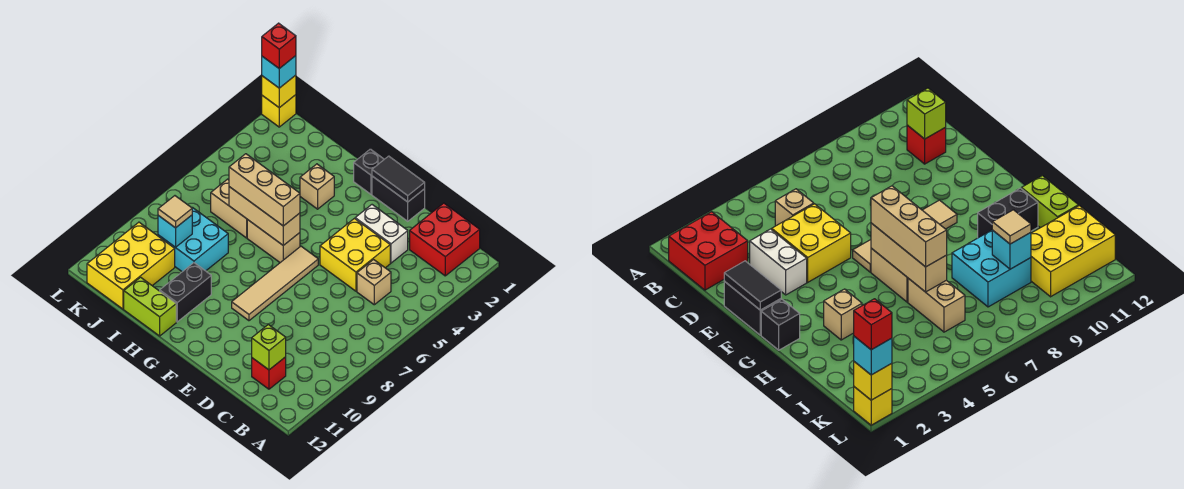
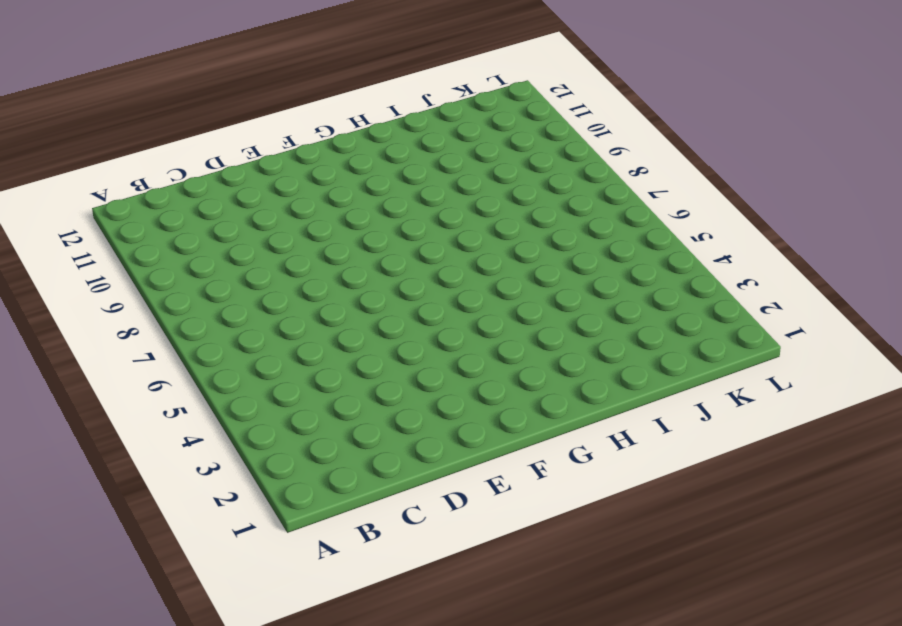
none -> red brick B1:C2 level 1
none -> tan brick C5 level 1
none -> red brick C11 level 1

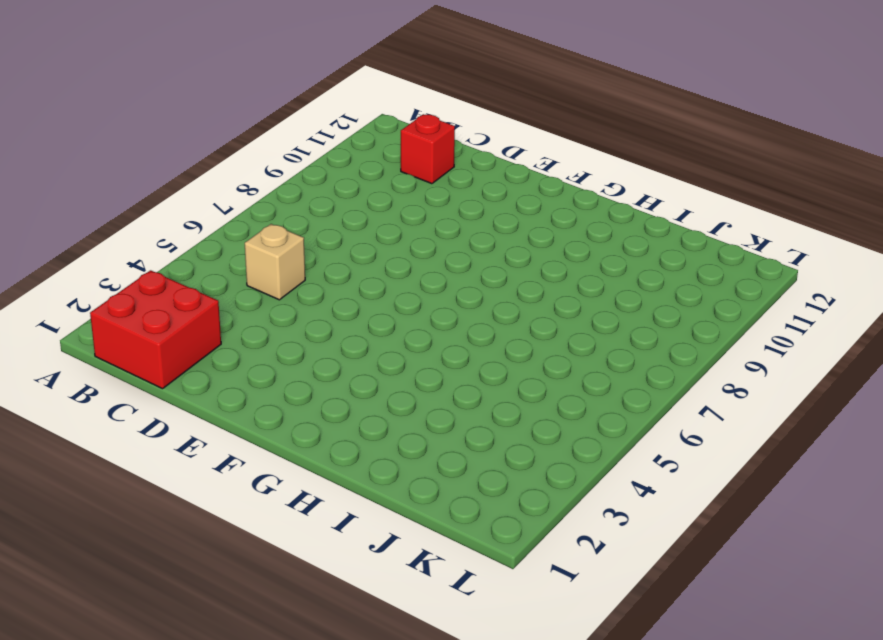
none -> white brick D3:E3 level 1
none -> yellow brick D4:E5 level 1
none -> black brick E1:F1 level 1

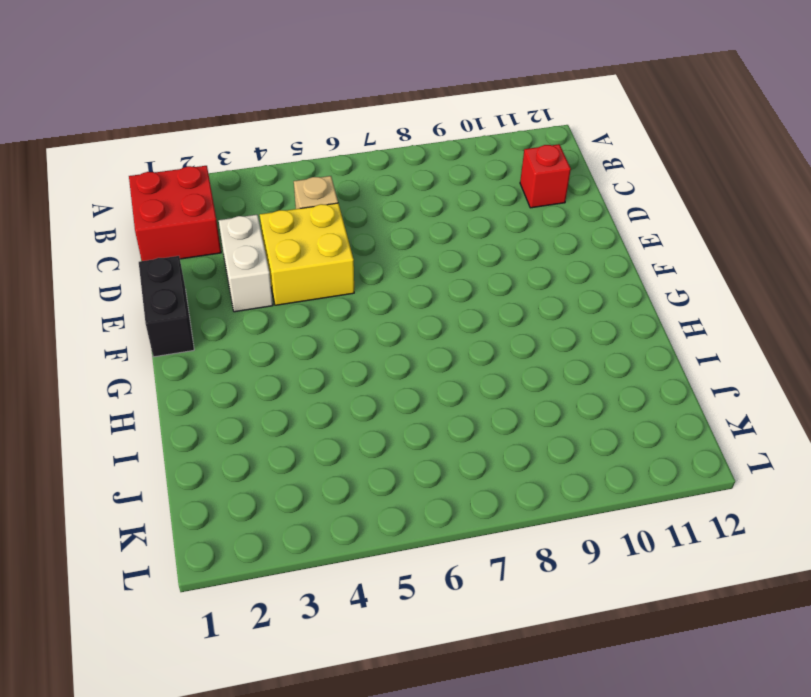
none -> tan tile F6:F9 level 1
none -> black brick G1 level 1
none -> tan brick G6:H6 level 1

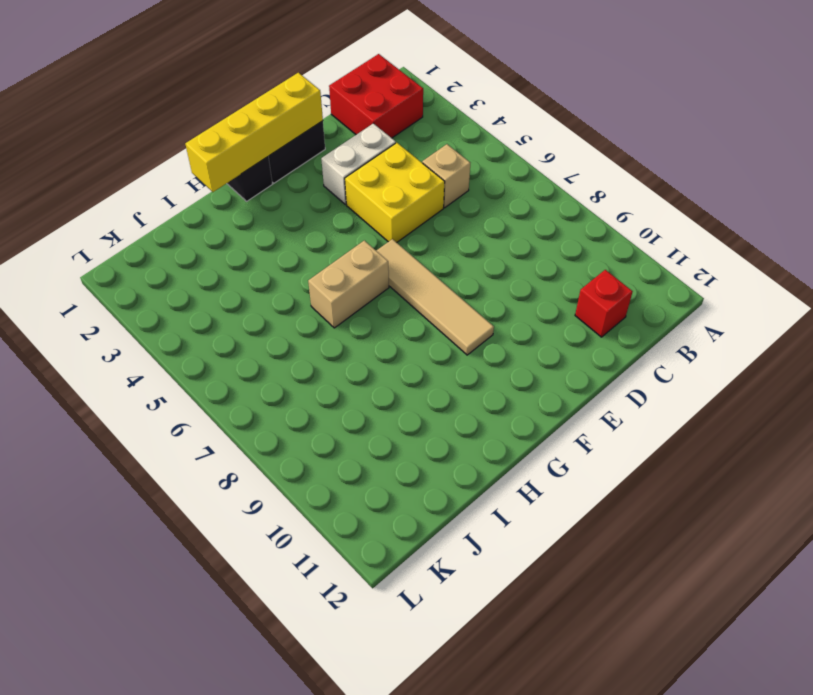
yellow brick E1:H1 level 2 -> black tile E1:F1 level 2
none -> tan brick H3 level 1
none -> black brick H10:H11 level 1
none -> lime brick H12:I12 level 1

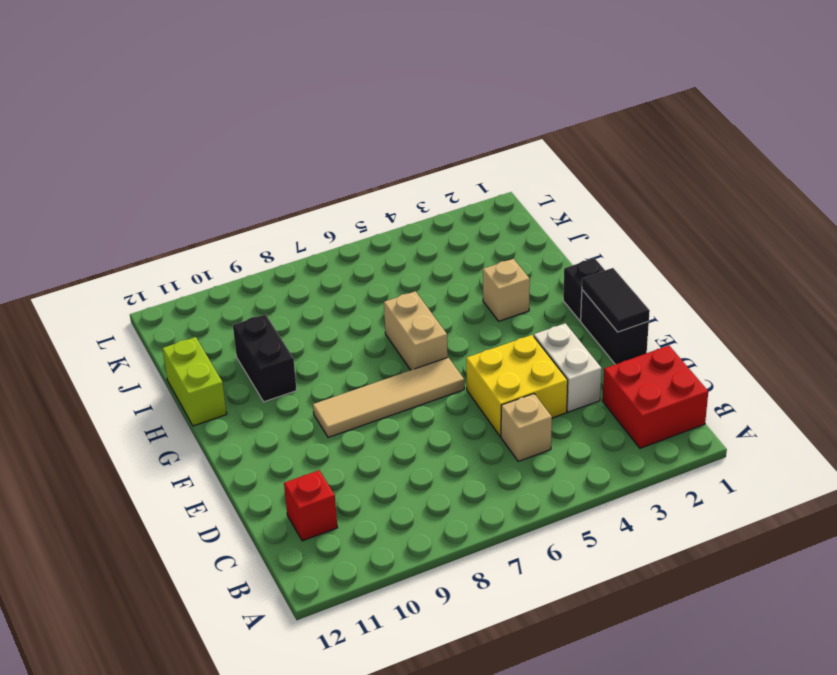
black brick H10:I10 level 1 -> black brick H10:H11 level 1
none -> tan brick I6:J6 level 1
none -> cyan brick I8:J9 level 1
none -> yellow brick J10:K12 level 1

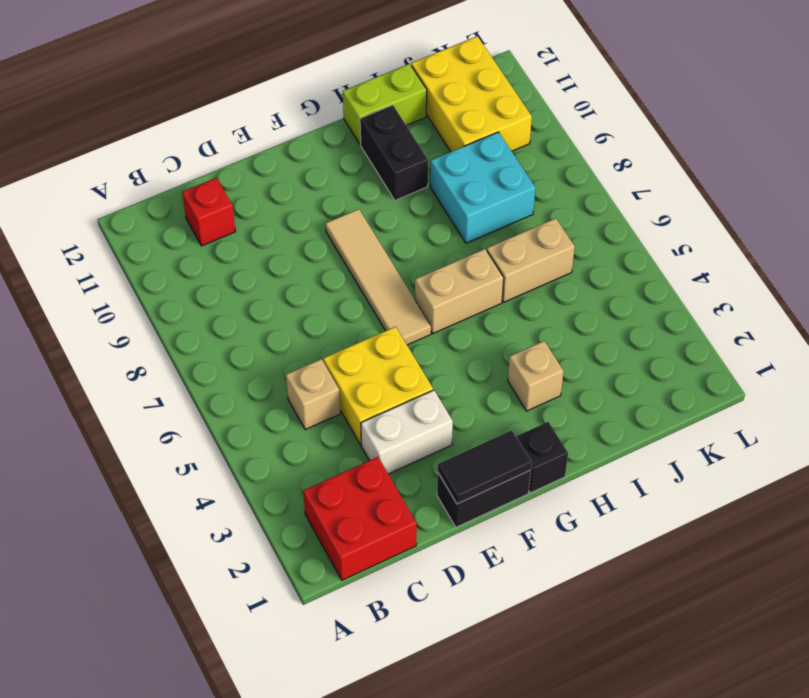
none -> yellow brick L1 level 1
none -> lime brick C11 level 2
none -> tan brick G6:I6 level 2

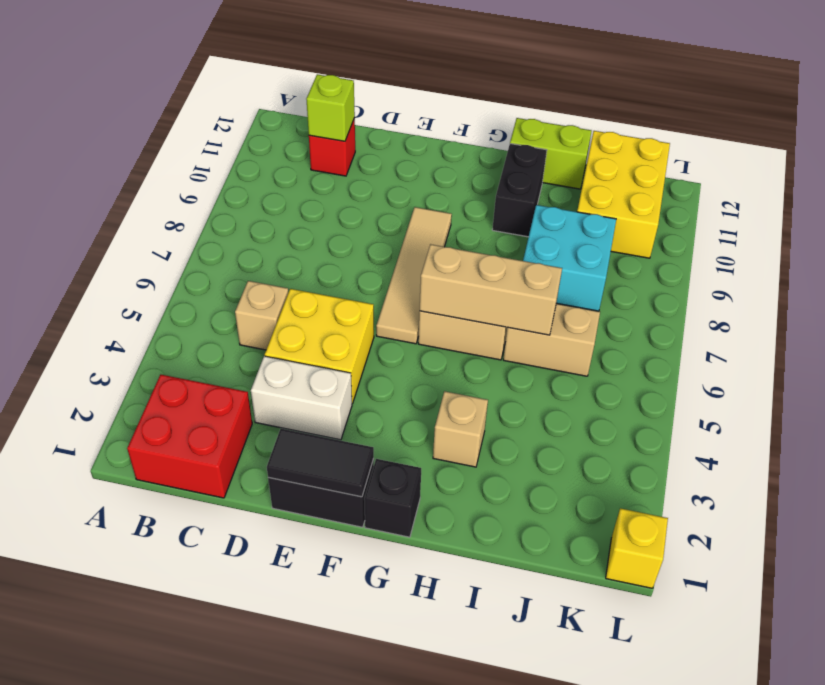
none -> cyan brick J9 level 2
none -> yellow brick L1 level 2
none -> tan brick G6:I6 level 3

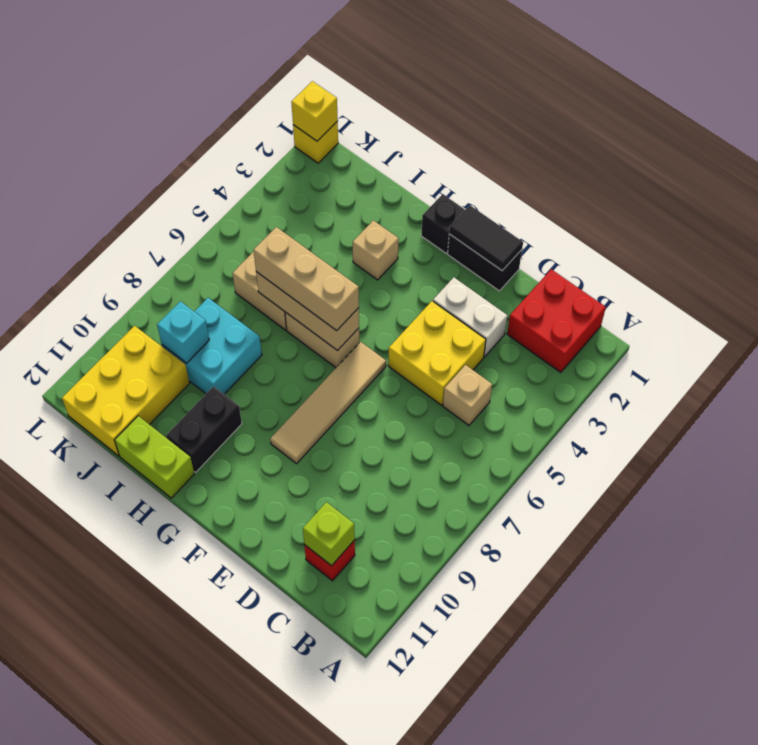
none -> tan tile J9 level 3
none -> cyan brick L1 level 3
none -> red brick L1 level 4

